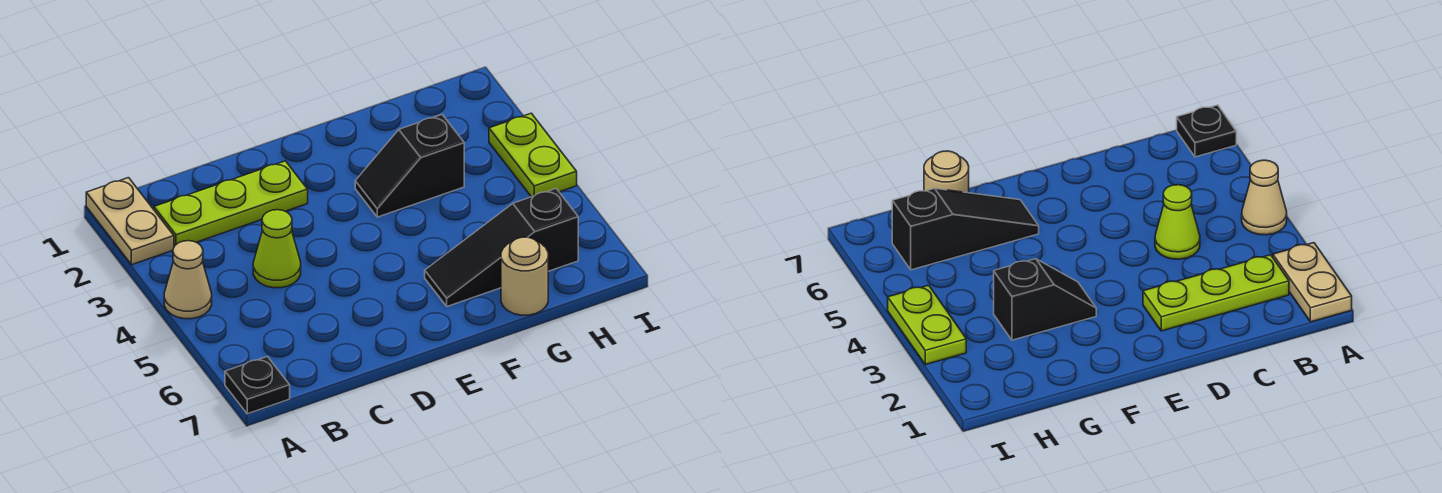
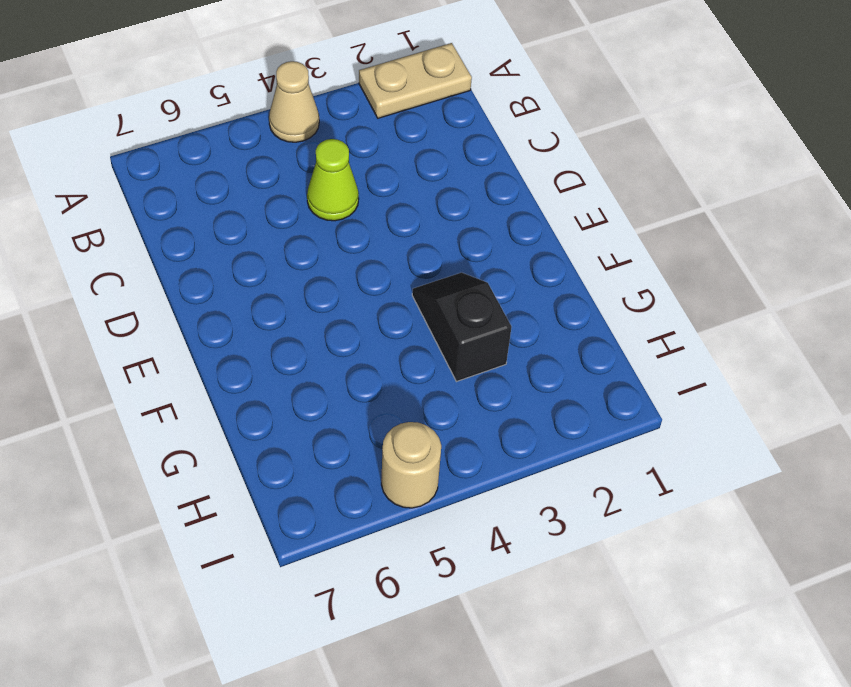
tan round brick I5 level 1 -> tan round brick G7 level 1
none -> black plate A7 level 1
none -> lime plate B2:D2 level 1

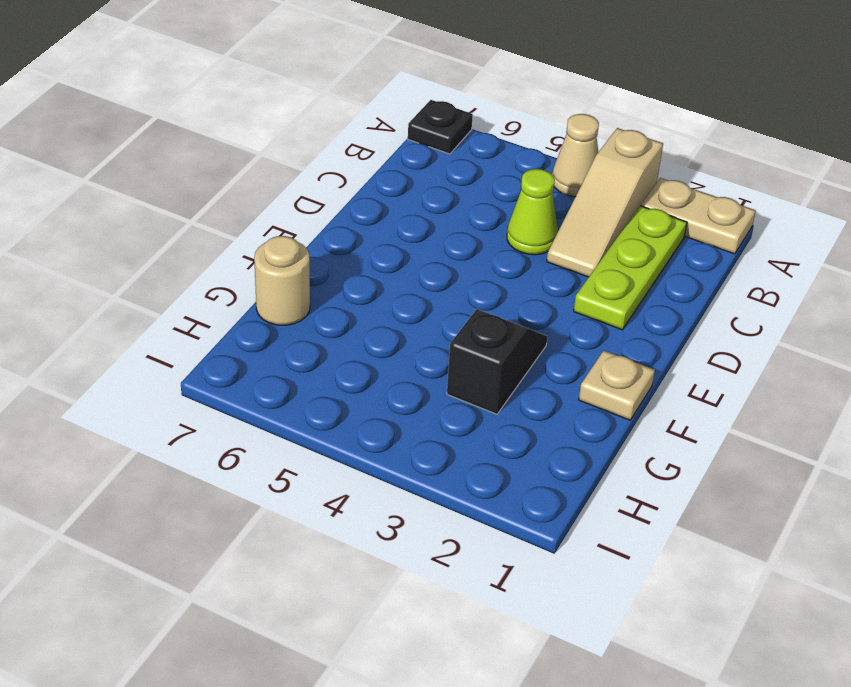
tan slope A3:C3 level 1 top A -> none
tan plate F1 level 1 -> none
none -> black slope F6:H6 level 1 top H
none -> lime plate I3:I4 level 1

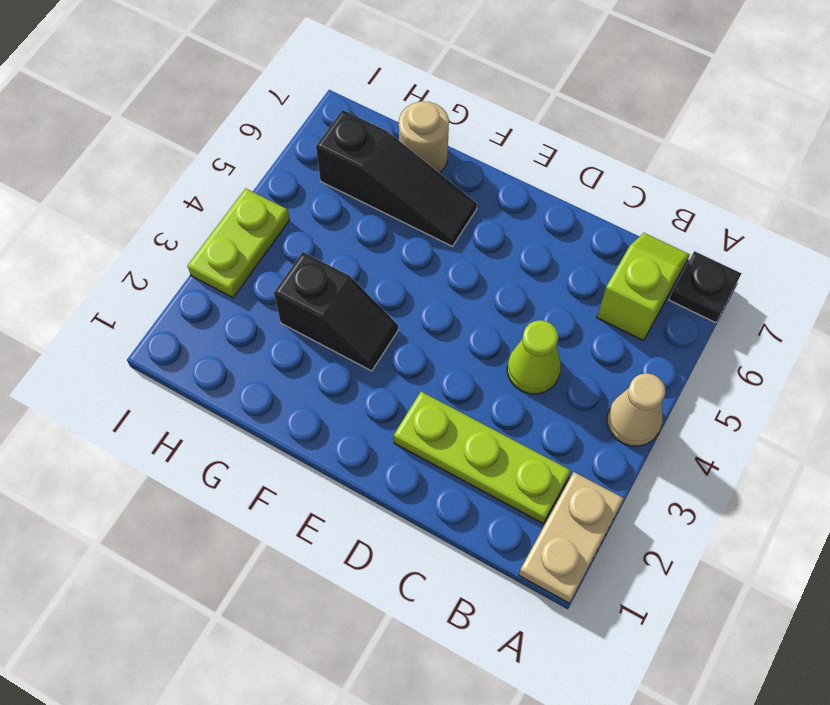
lime slope B6:B7 level 1 top 6 -> none

